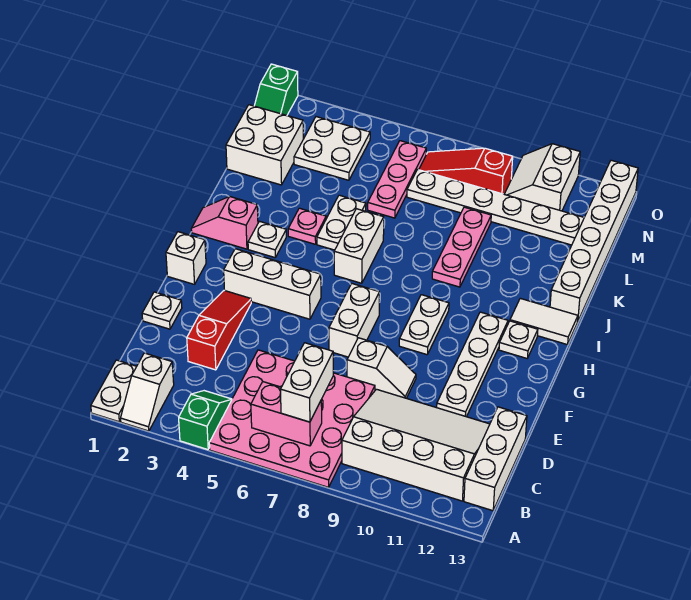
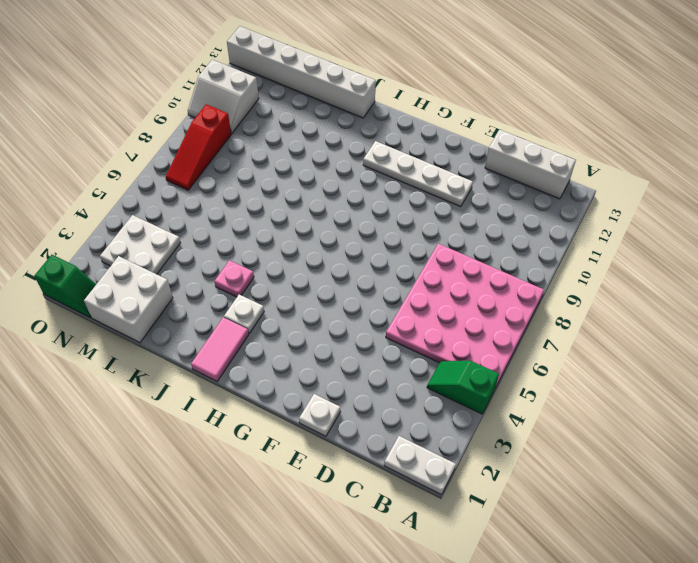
pink tile I1:I2 level 1 -> pink slope I1:I2 level 1 top 2
none -> white slope A2:B2 level 1 top B
none -> white slope B9:D12 level 1 top B
none -> red slope D3:F3 level 1 top D
none -> white slope E8:E9 level 1 top 8

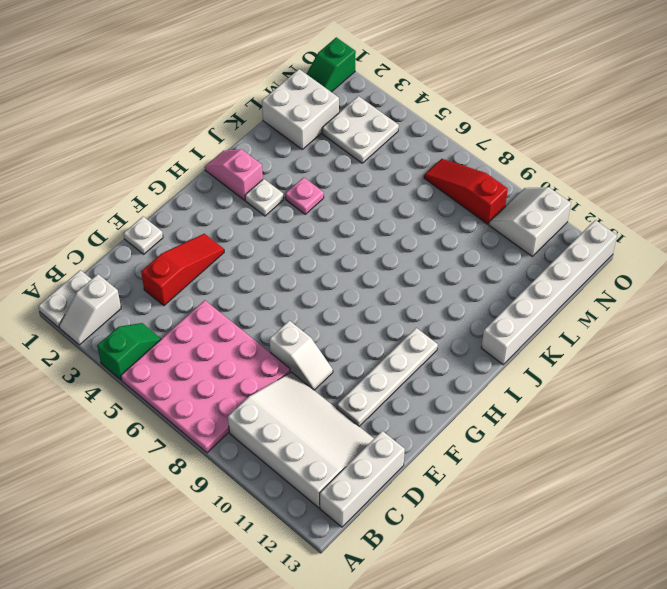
none -> white brick F7:G7 level 1
none -> white brick G1 level 1
none -> white brick G3:G5 level 1
none -> white plate G9:H9 level 1

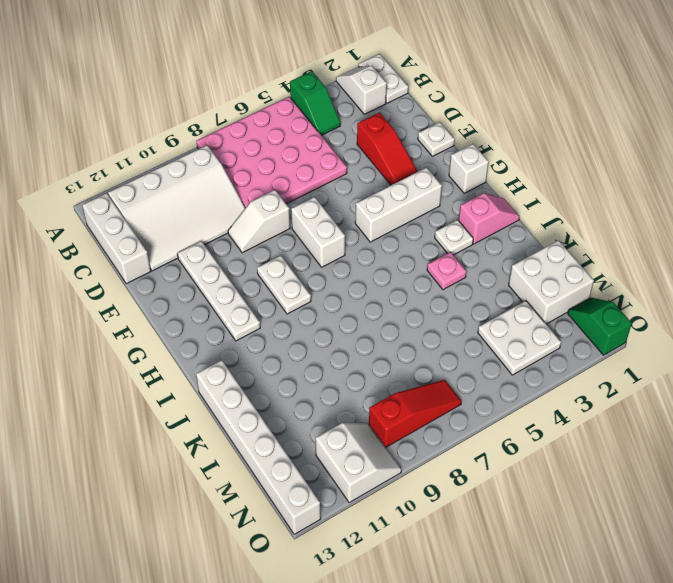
none -> white plate H12 level 1
none -> white brick I6:J6 level 1
none -> white tile I12:I13 level 1
none -> white plate J5:K5 level 1

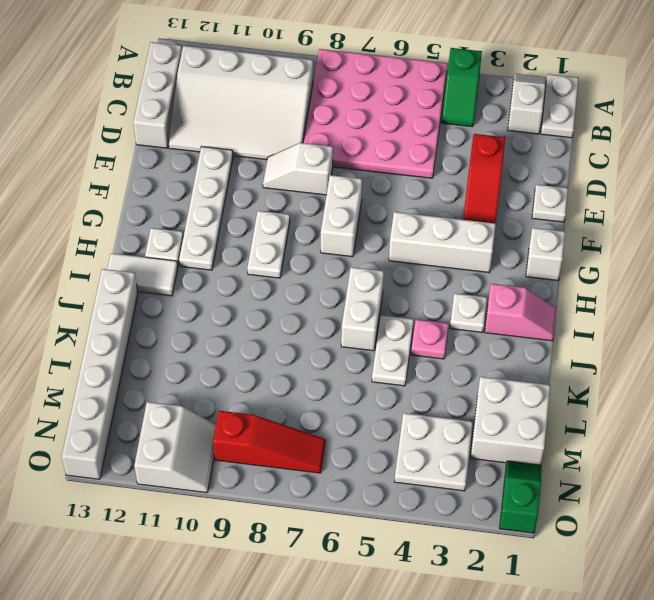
none -> pink plate J9:L9 level 1
none -> pink plate L6:N6 level 1
none -> white plate M7:M12 level 1
none -> pink brick B6:B7 level 2

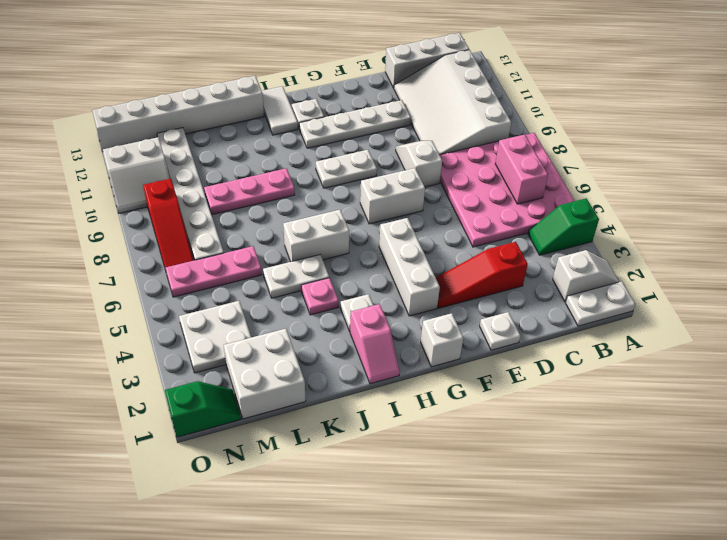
none -> white brick B7:C7 level 3

